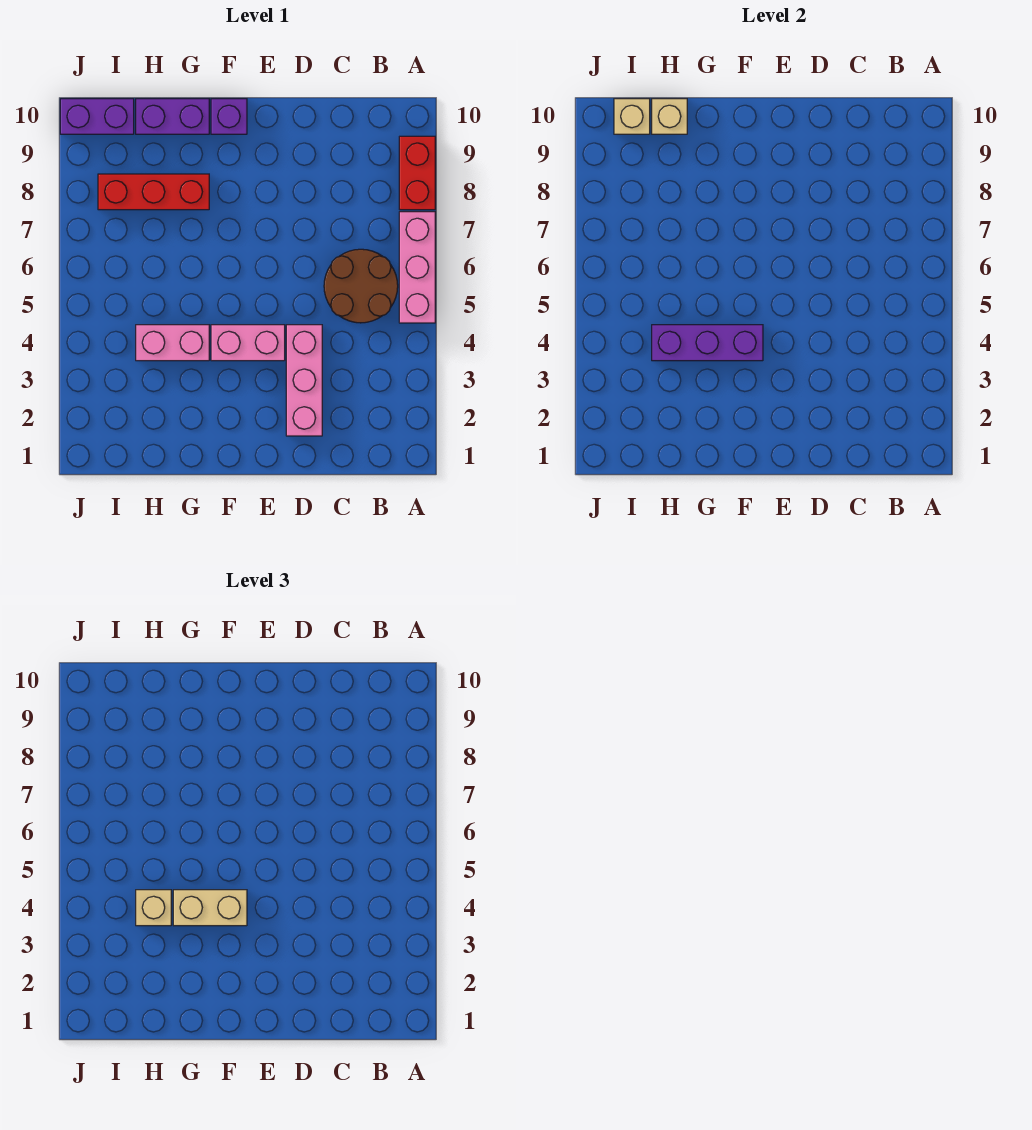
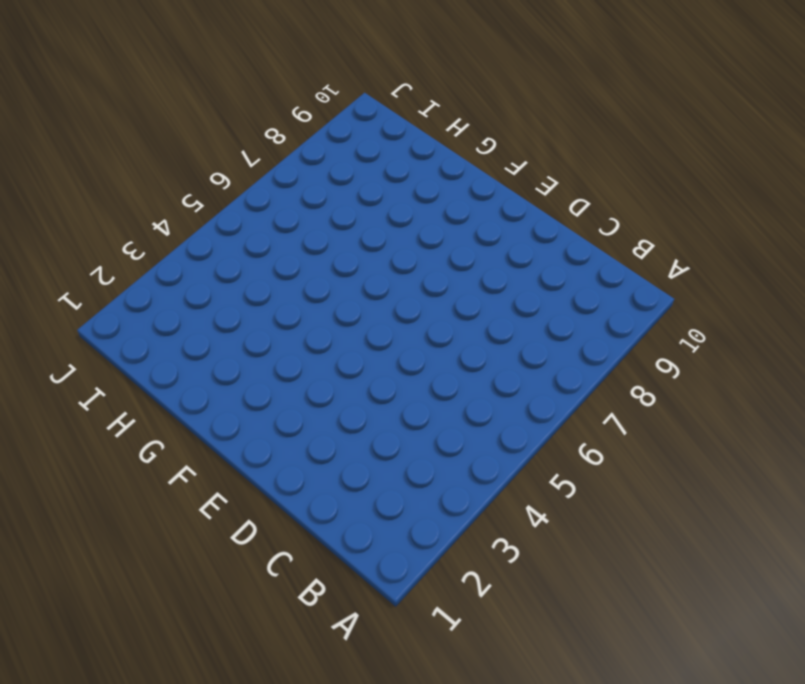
none -> pink brick A5:A7 level 1
none -> red brick A8:A9 level 1
none -> brown round brick B5:C6 level 1

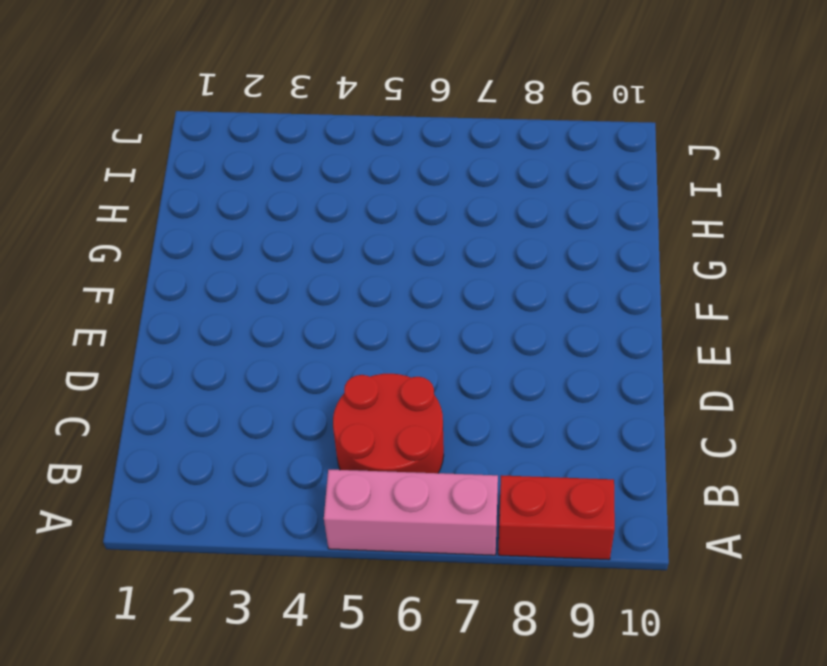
red round brick B5:C6 level 1 -> brown round brick B5:C6 level 1
none -> pink brick D2:D4 level 1
none -> pink brick E4:F4 level 1
none -> purple brick F10 level 1

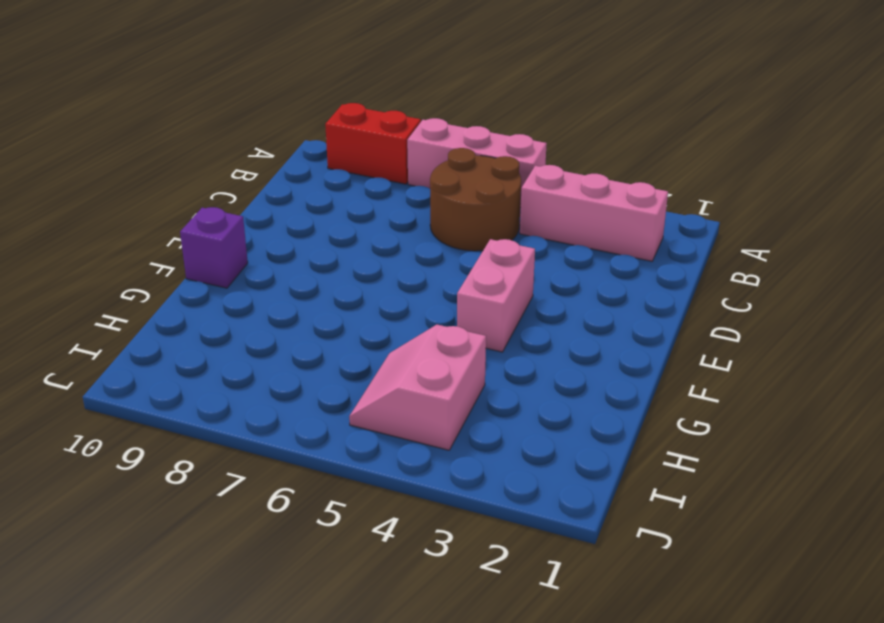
pink brick B2:B4 level 1 -> pink brick D2:D4 level 1
pink slope H4:I5 level 1 top 4 -> pink brick G4:H4 level 1
none -> red brick G8:I8 level 1
none -> purple brick G10:H10 level 1
none -> purple brick I10:J10 level 1

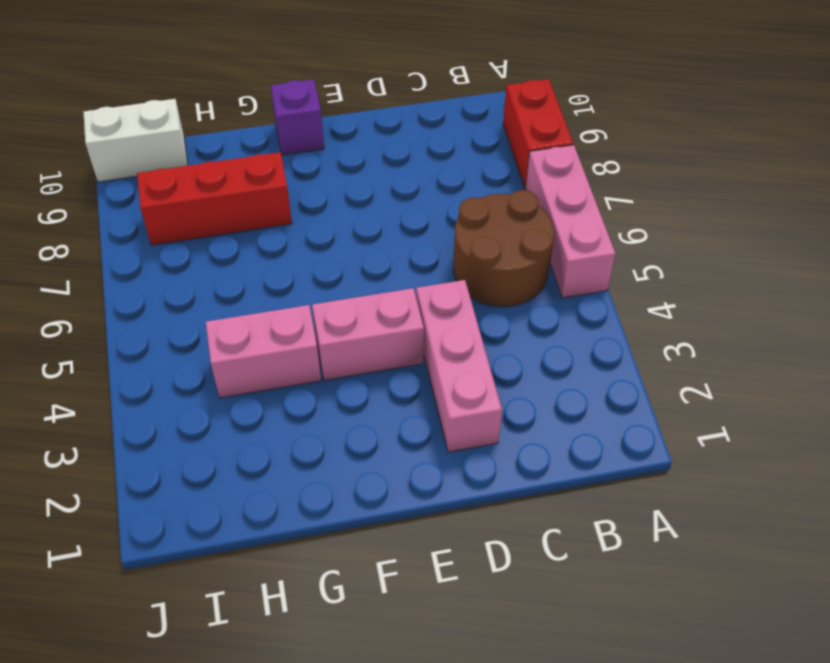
white brick I10:J10 level 1 -> purple brick I10:J10 level 1
none -> purple brick G10:H10 level 1
none -> purple brick F4:H4 level 2
none -> tan brick H10 level 2

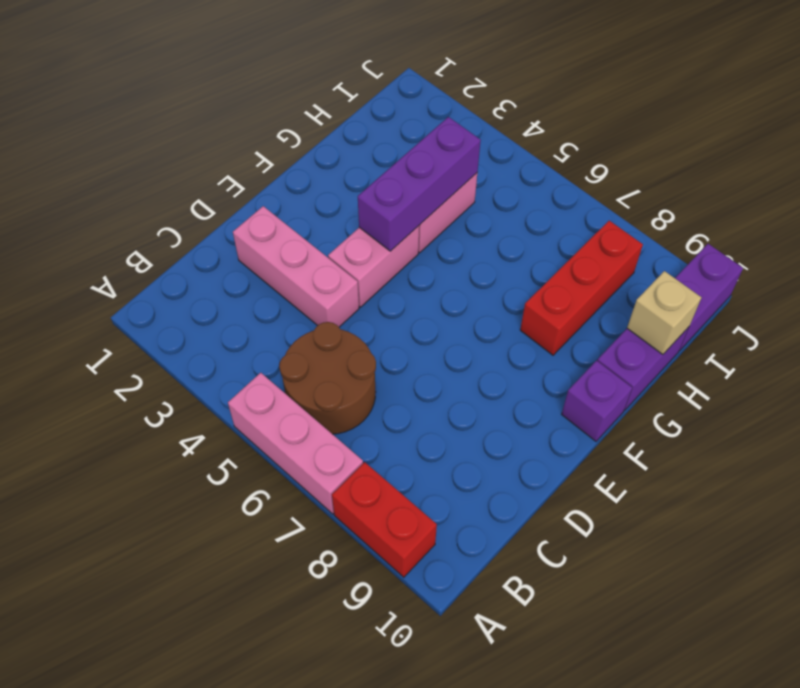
none -> tan brick I10 level 2
none -> tan brick F4:G4 level 3
none -> tan brick H4 level 3

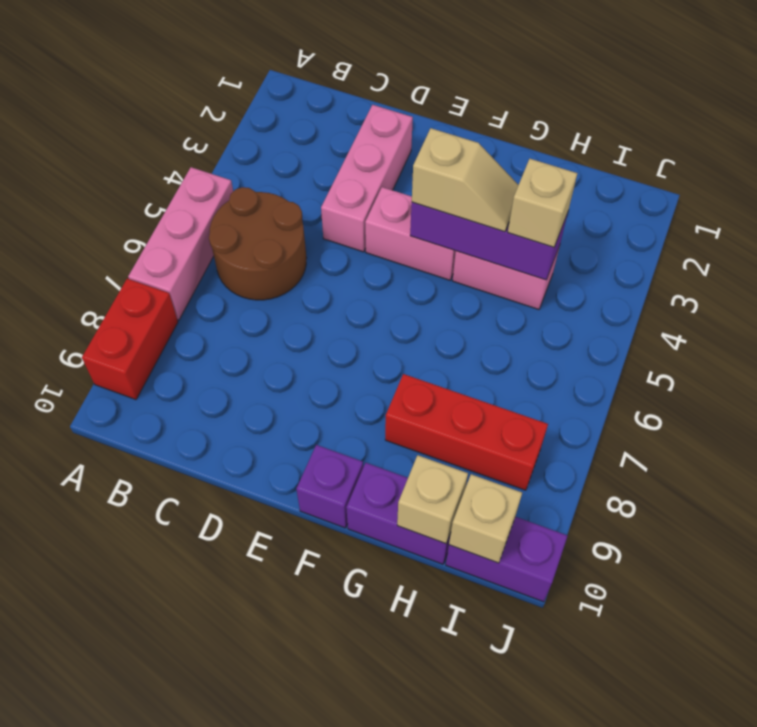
tan slope F4:G4 level 3 top F -> tan brick F4:G4 level 3

